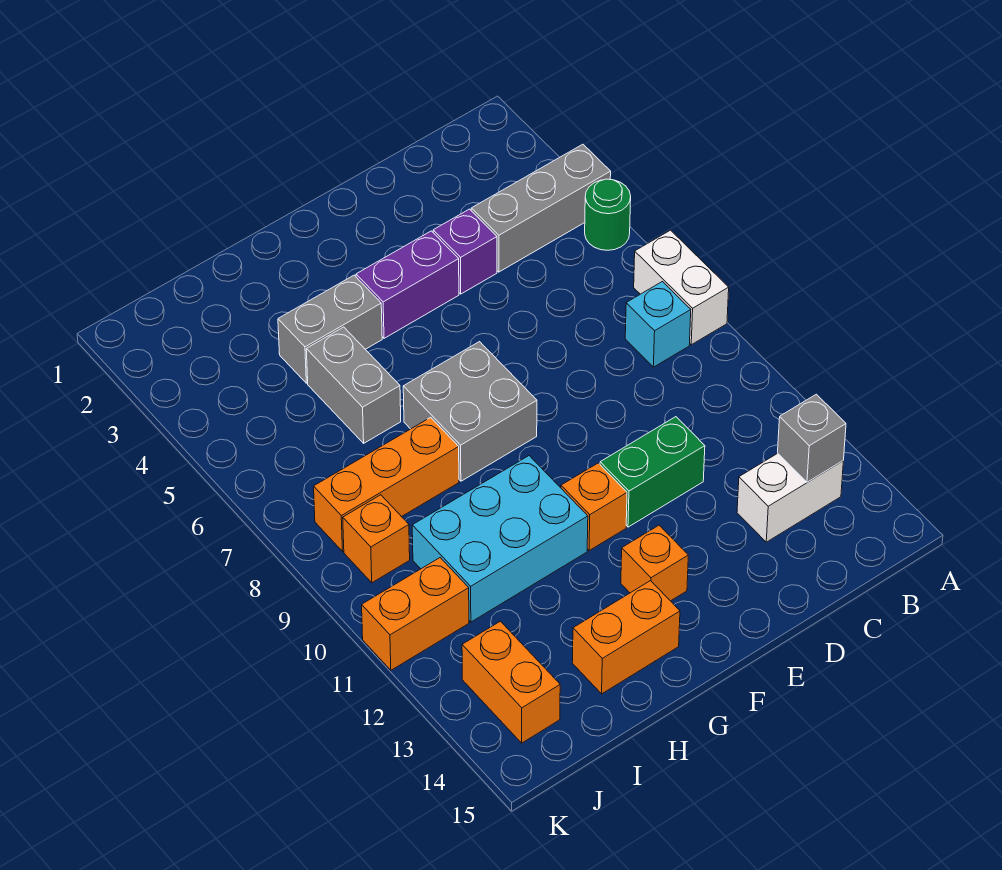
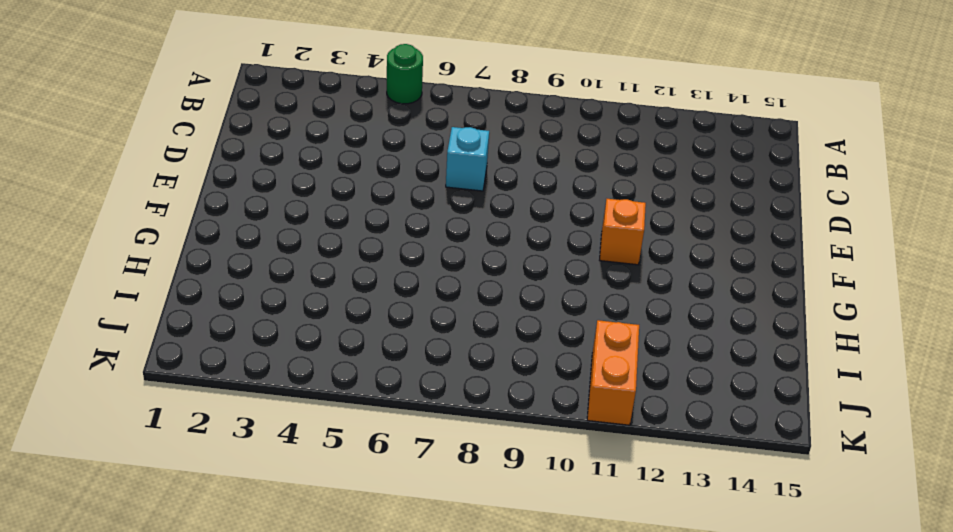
cyan brick D7 level 1 -> cyan brick B8 level 1
none -> grey brick A4:C4 level 1
none -> white brick A7:A8 level 1
none -> white brick B13:C13 level 1

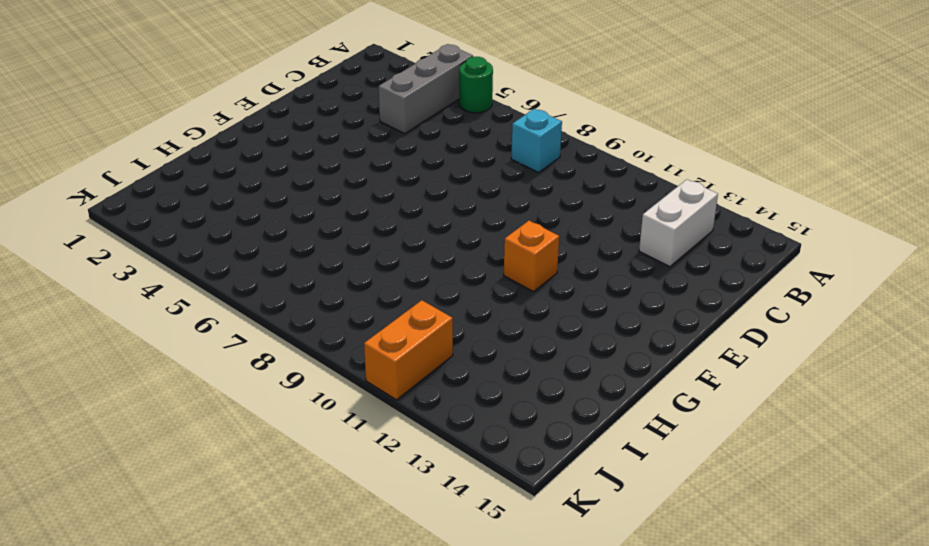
none -> white brick A7:A8 level 1
none -> purple brick D4 level 1
none -> green brick D11:E11 level 1

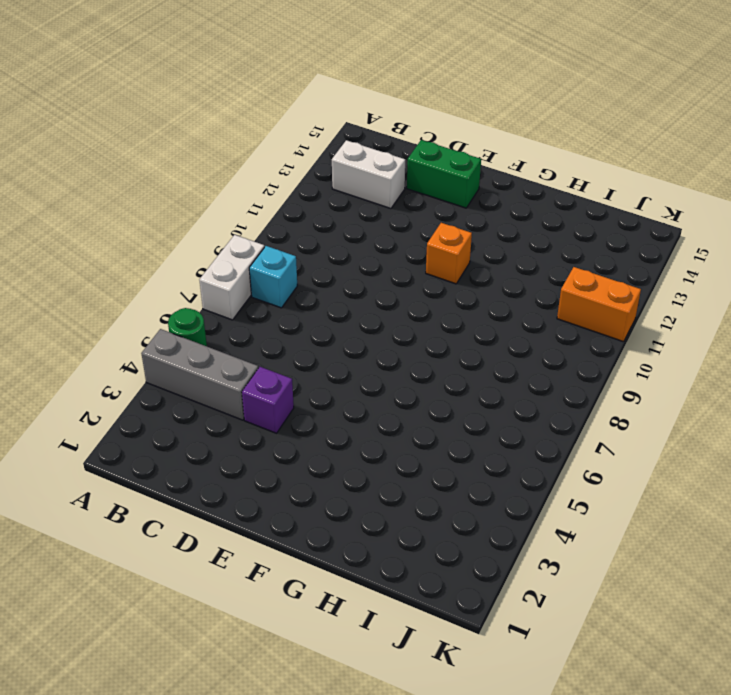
green brick D14:E14 level 1 -> green brick D11:E11 level 1
none -> purple brick E4:F4 level 1
none -> grey brick F7:G8 level 1
none -> orange brick F13 level 1

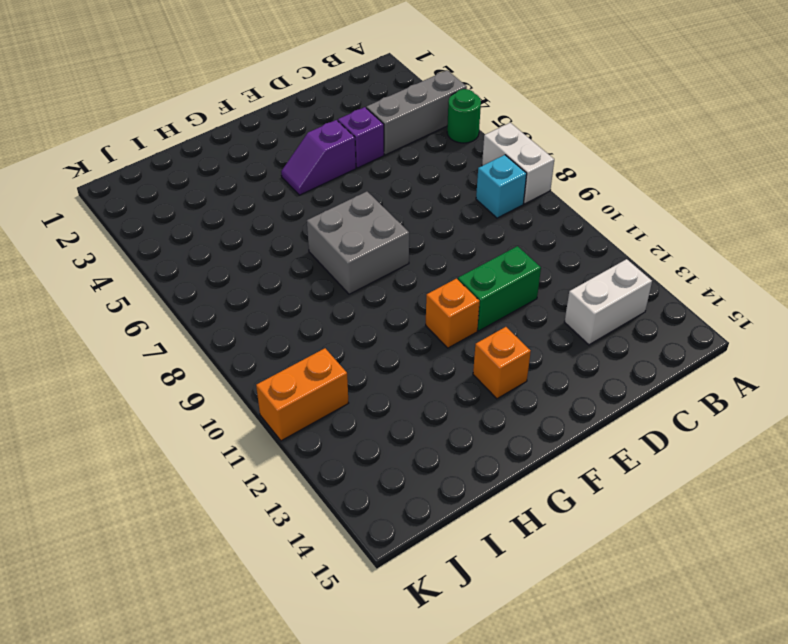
purple slope E4:F4 level 1 top E -> purple brick E4:F4 level 1
none -> grey brick G4:H4 level 1
none -> cyan brick G10:I11 level 1
none -> orange brick G14:H14 level 1

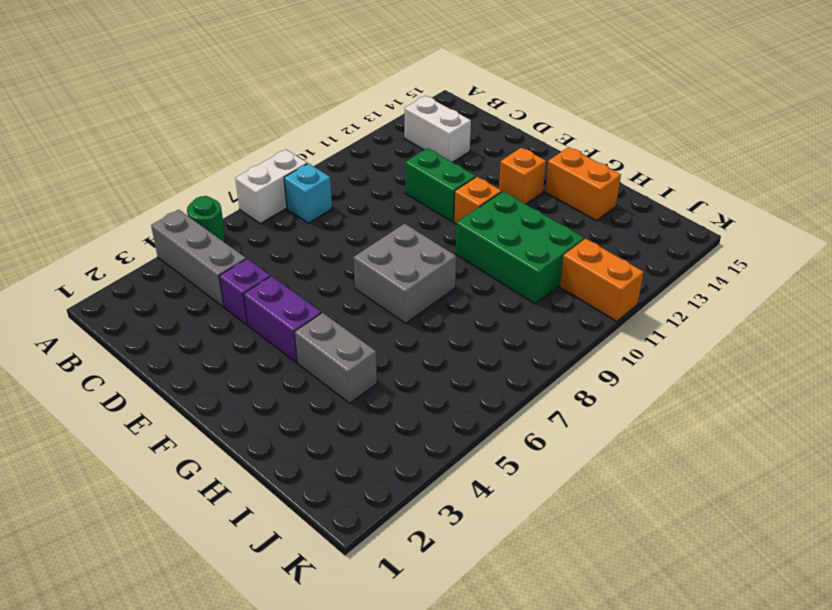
green brick G10:I11 level 1 -> cyan brick G10:I11 level 1
none -> grey brick H5:H6 level 1
none -> orange brick H8:J8 level 1
none -> orange brick J9 level 1

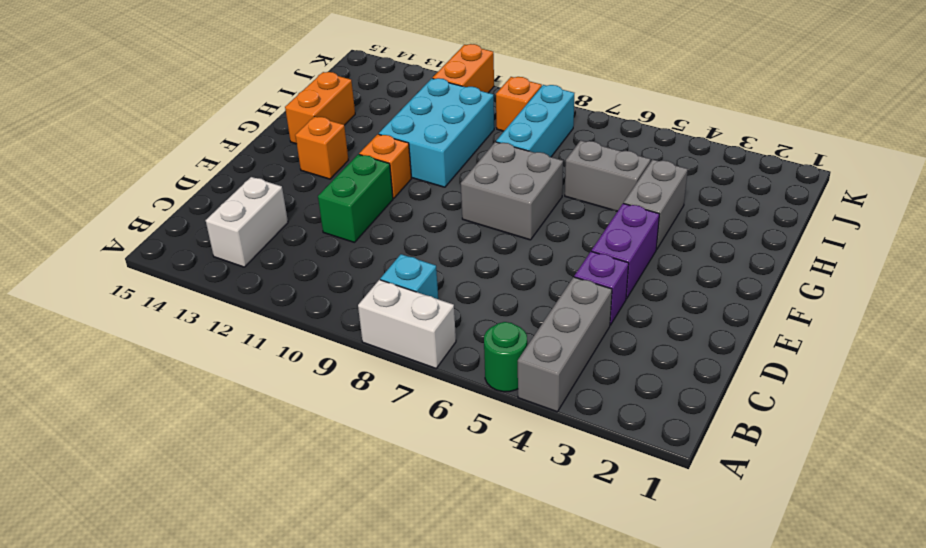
cyan brick H8:J8 level 1 -> orange brick H8:J8 level 1
none -> orange brick J13:J14 level 1
none -> grey brick B13 level 2

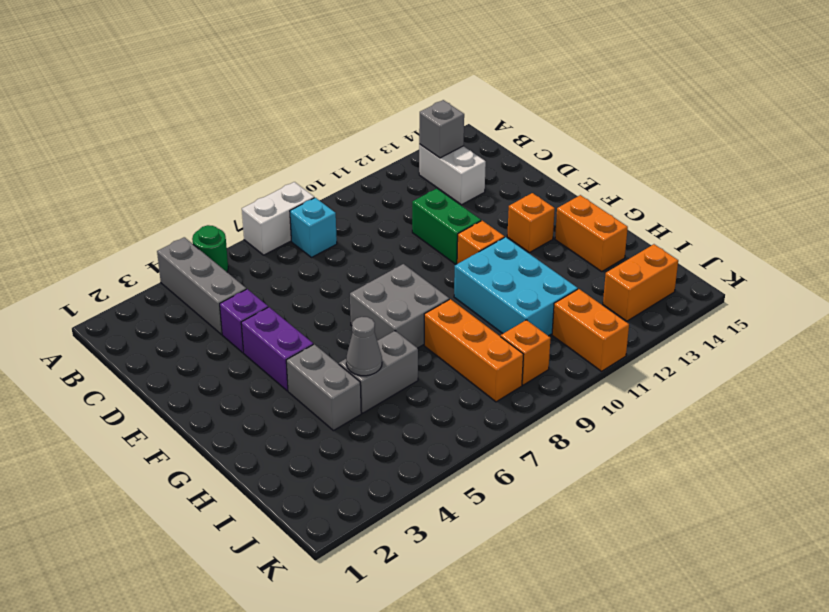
grey cone H5 level 2 -> none

